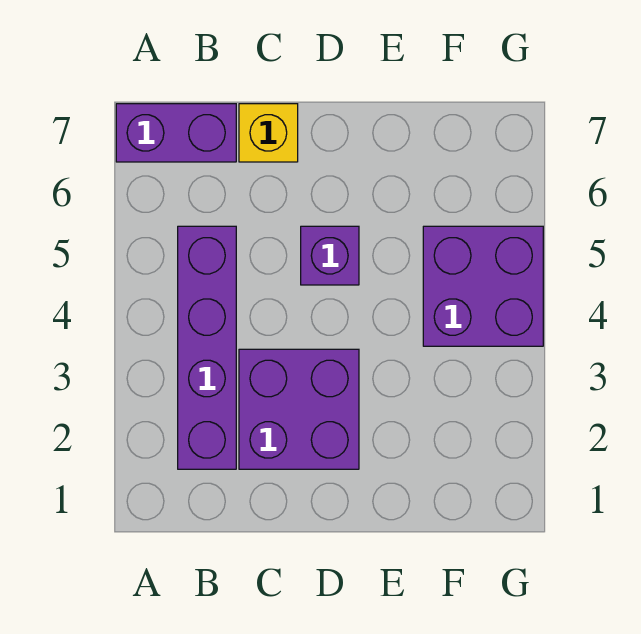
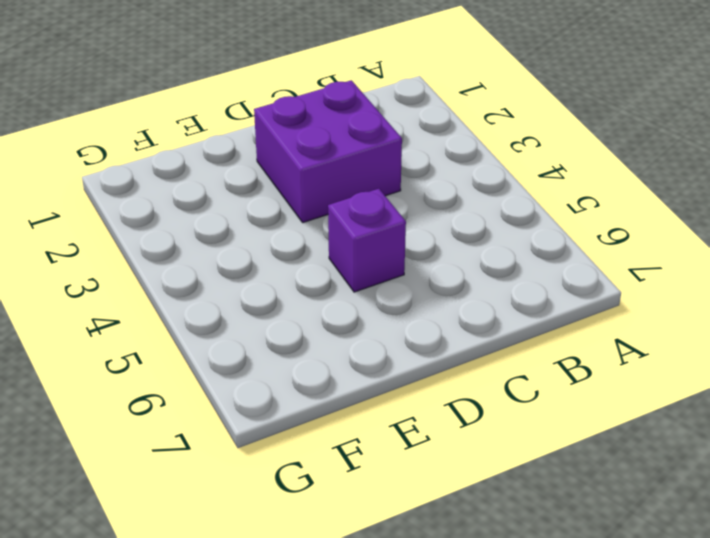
none -> purple brick A7:B7 level 1
none -> purple brick B2:B5 level 1

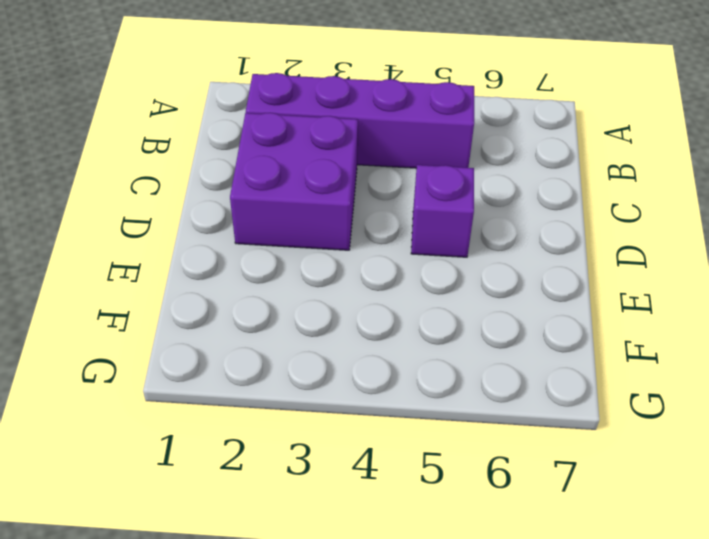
none -> purple brick A7:B7 level 1
none -> yellow brick C7 level 1

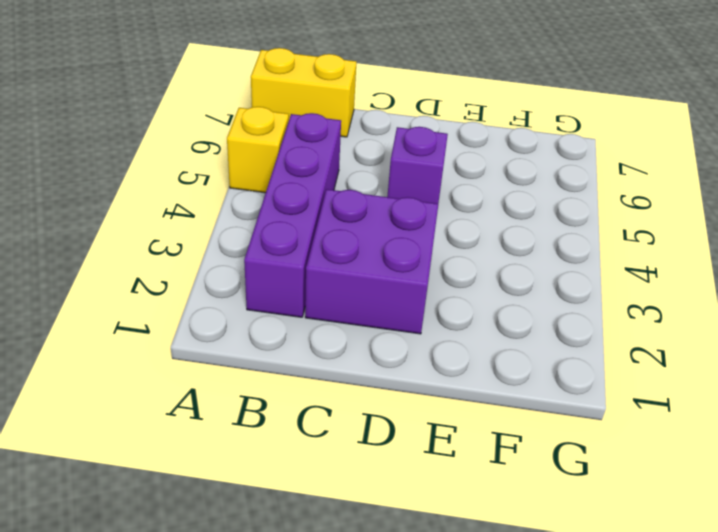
yellow brick A5 level 1 -> yellow brick C7 level 1
yellow brick A7:B7 level 1 -> purple brick A7:B7 level 1
none -> purple brick F4:G5 level 1

